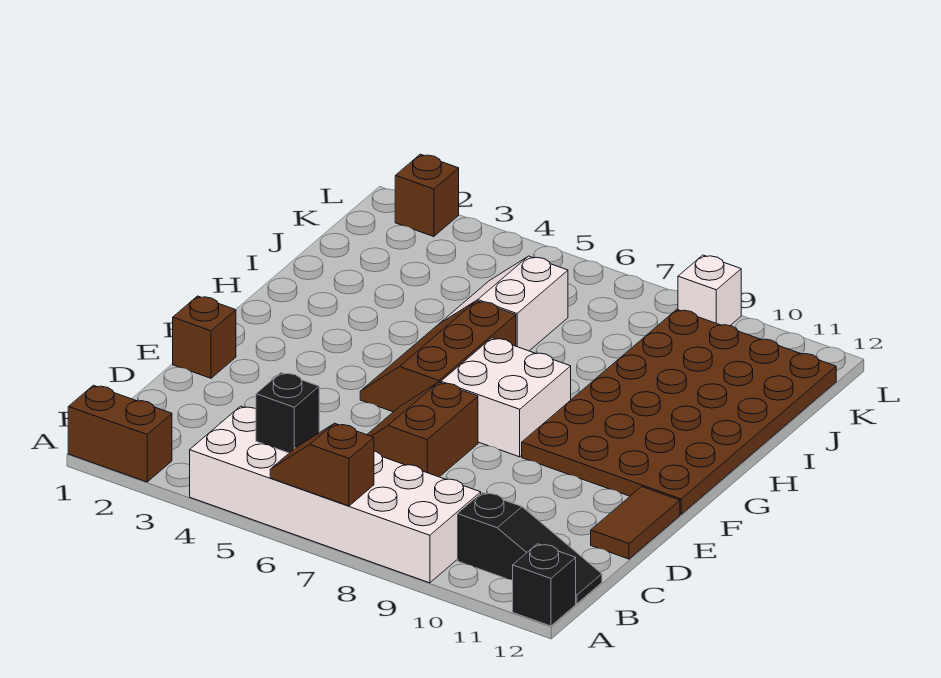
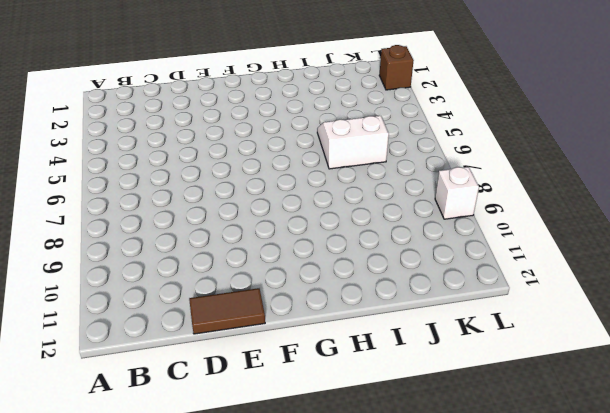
none -> brown brick A1:A2 level 1
none -> white brick A4:B9 level 1
none -> black brick A12 level 1

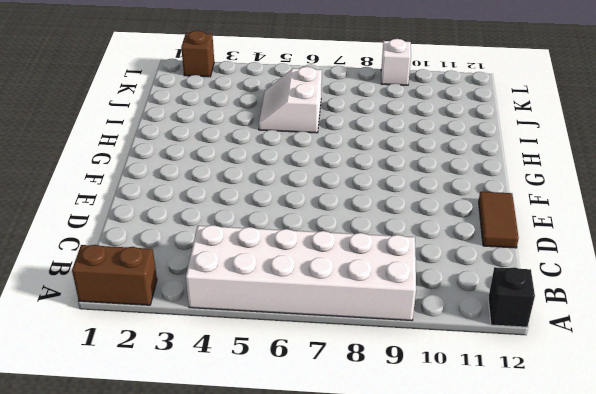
none -> black slope B10:B12 level 1 top 10
none -> brown slope D6:E7 level 1 top 7
none -> brown brick E1 level 1

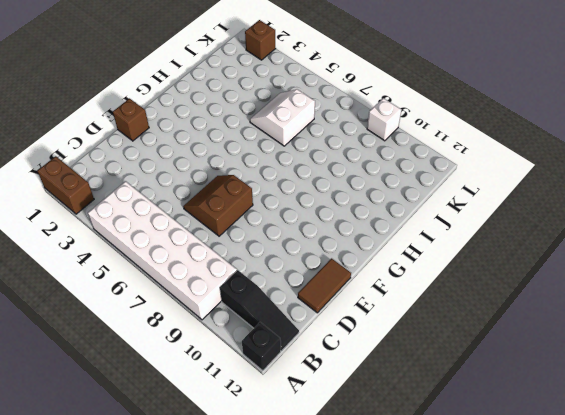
none -> brown slope F5:H6 level 1 top 6
none -> white brick F7:G8 level 1
none -> brown plate F9:K12 level 1

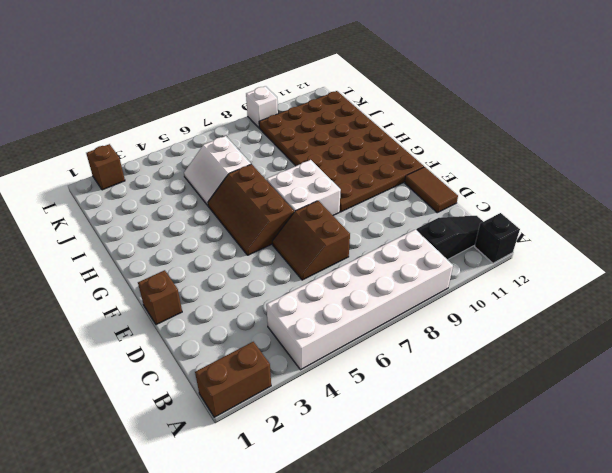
none -> brown slope A6:A7 level 2 top 7
none -> black brick B5 level 2

